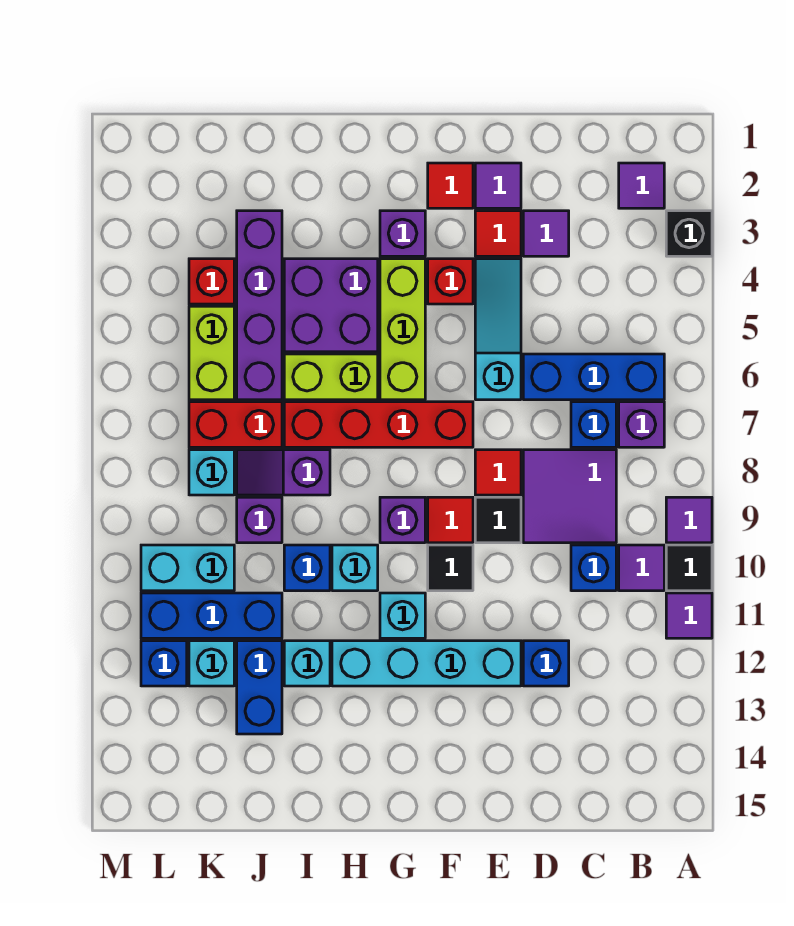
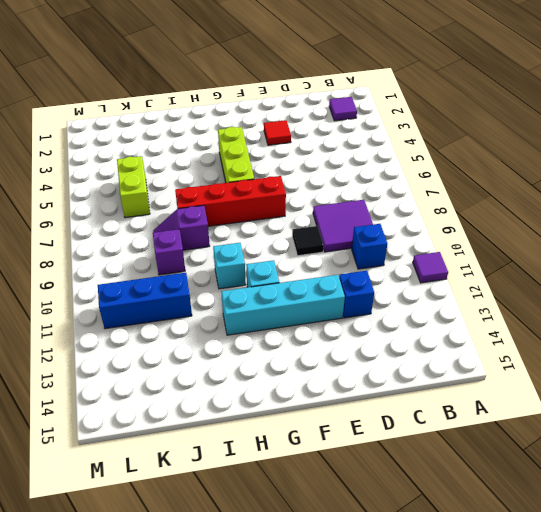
none -> black brick A3 level 1
none -> purple tile A9 level 1
none -> black tile A10 level 1
none -> blue brick B6:D6 level 1

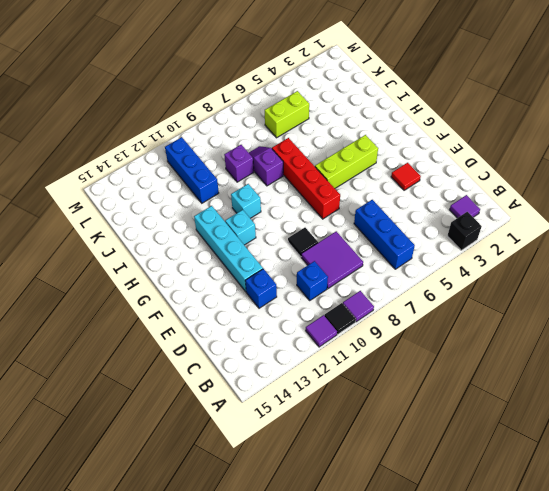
none -> purple brick B7 level 1
none -> purple tile B10 level 1
none -> blue brick C7 level 1
none -> purple tile D3 level 1

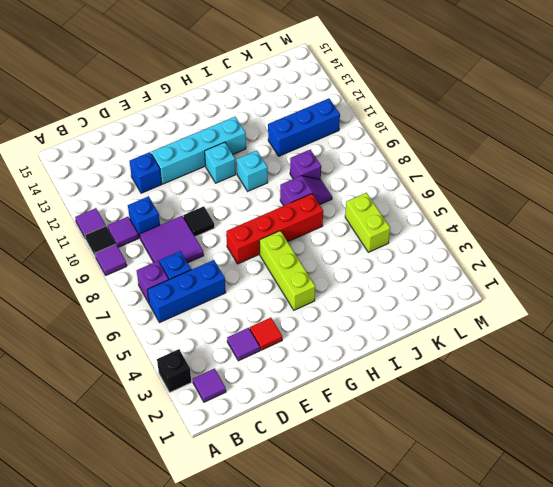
none -> purple tile E2 level 1
none -> cyan slope E4:E6 level 1 top 6
none -> red tile E8 level 1
none -> red tile F2 level 1

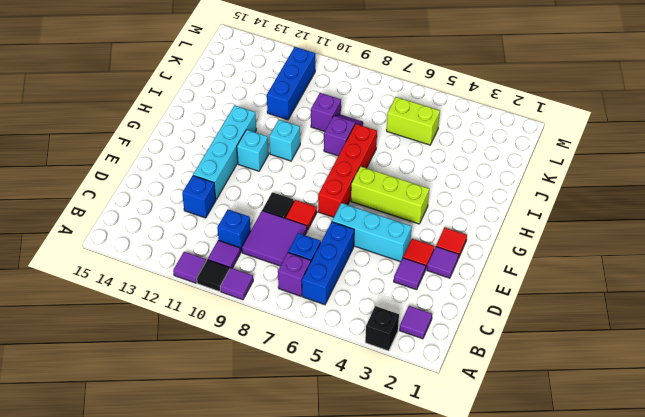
cyan brick E4:E6 level 1 -> cyan slope E4:E6 level 1 top 6
none -> red brick F4 level 1
none -> red tile F9 level 1
none -> black tile F10 level 1
none -> purple brick G3 level 1

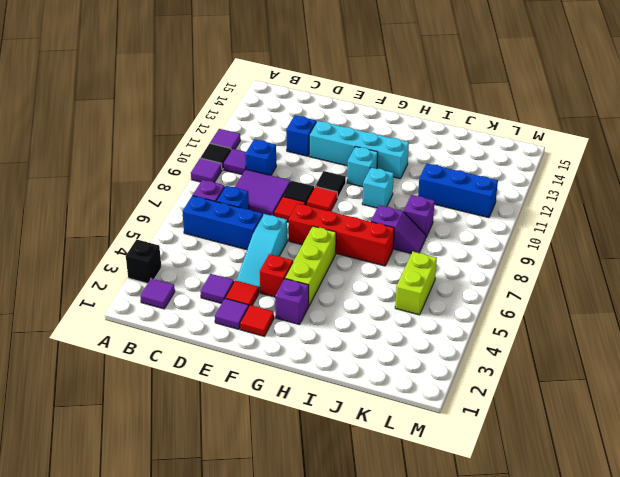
none -> purple brick G9 level 1
none -> purple brick H4:I5 level 1
none -> lime brick H6:I6 level 1
none -> blue brick I10 level 1

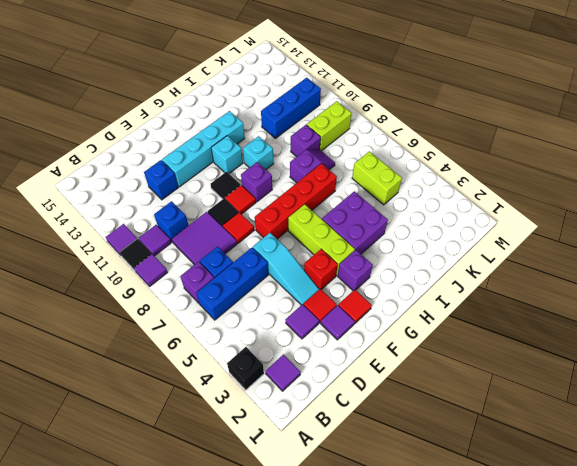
lime brick K9:L9 level 1 -> lime brick H6:I6 level 1
none -> blue brick I10 level 1
none -> cyan brick I12 level 1
none -> purple brick J3:J6 level 1
none -> red brick J7:K7 level 1

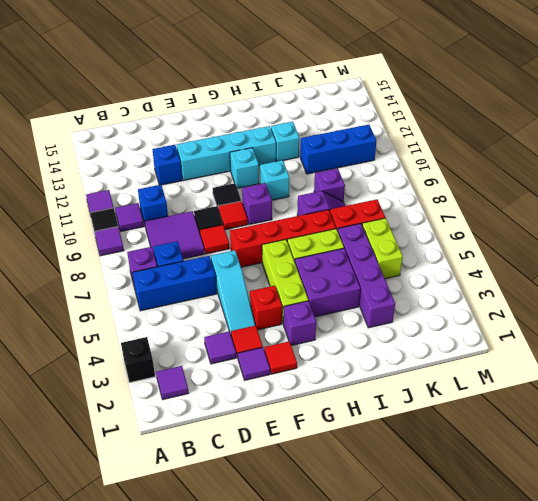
none -> blue brick I10 level 1
none -> blue brick J12:J13 level 1
none -> red brick K4 level 1
none -> cyan brick K8 level 1

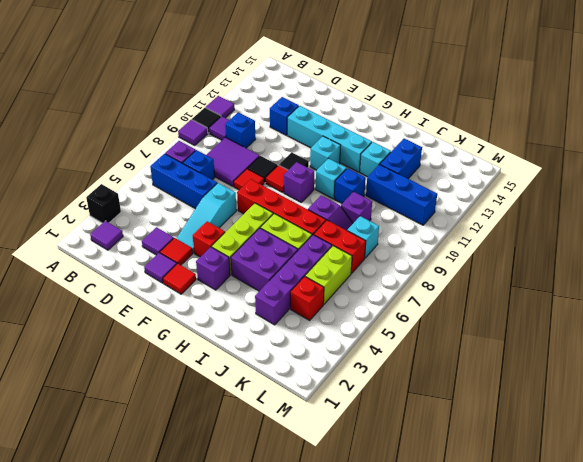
none -> cyan brick K10:L10 level 1
none -> cyan brick K12 level 1
none -> blue brick L12 level 1

